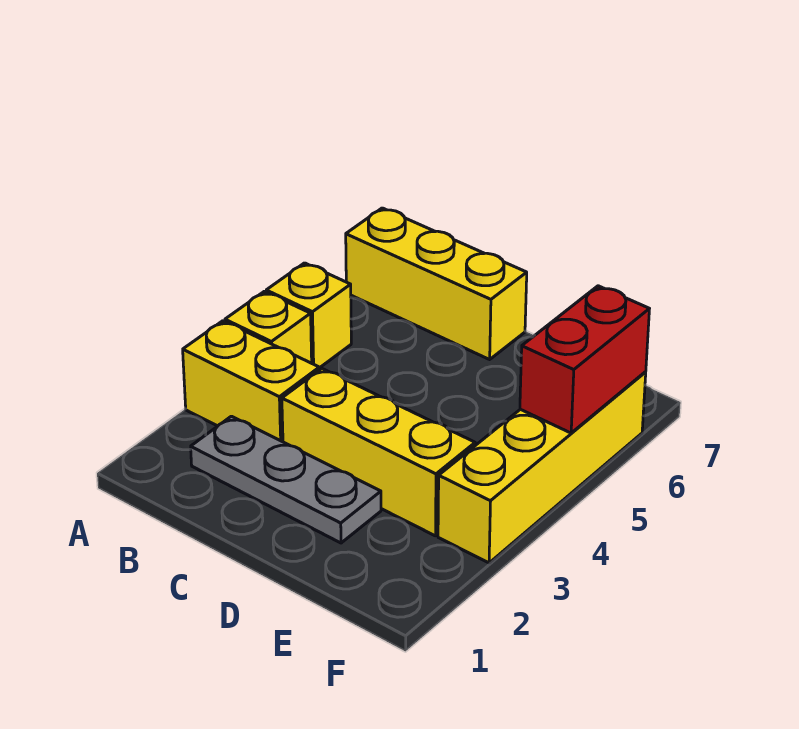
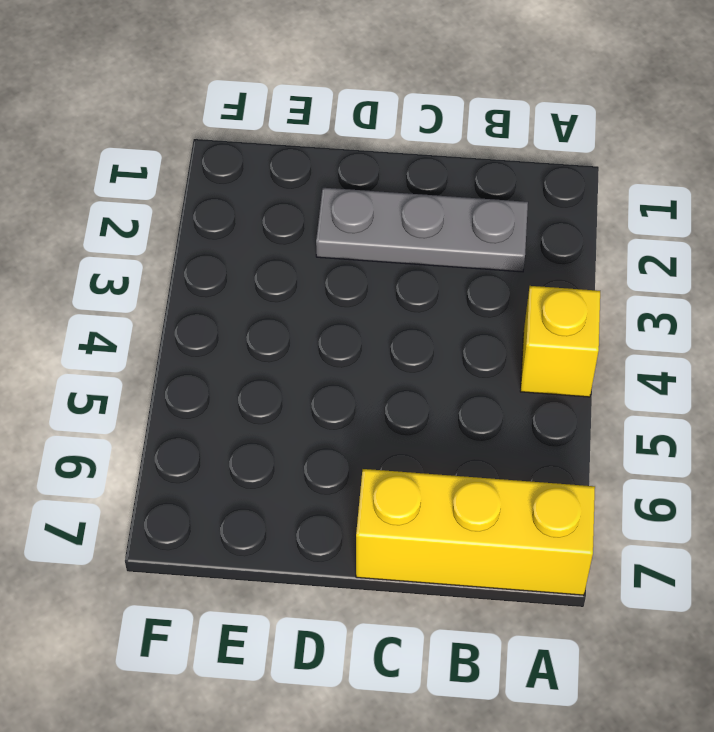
none -> yellow brick A3:B3 level 1
none -> yellow brick A5 level 1

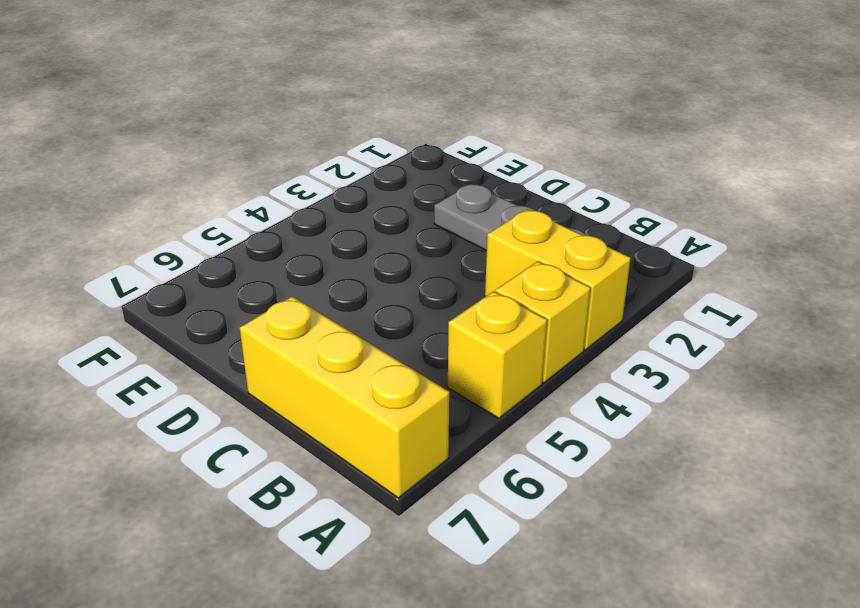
none -> yellow brick C3:E3 level 1
none -> yellow brick F3:F6 level 1

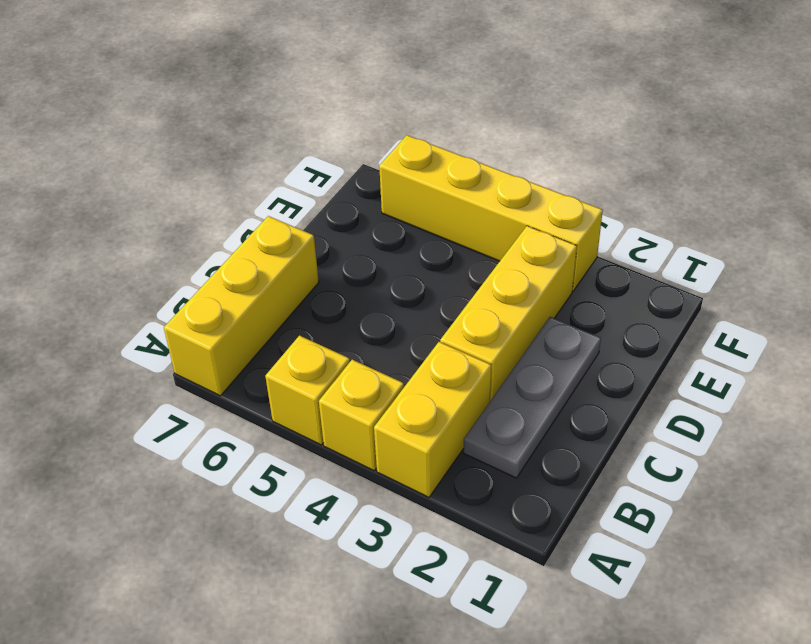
none -> red brick F5:F6 level 2

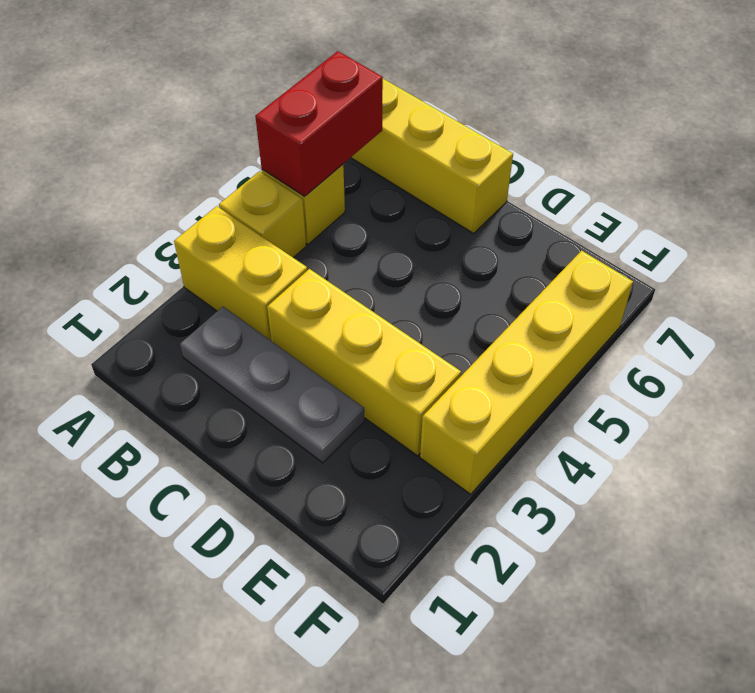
red brick A5:A6 level 2 -> red brick F5:F6 level 2

